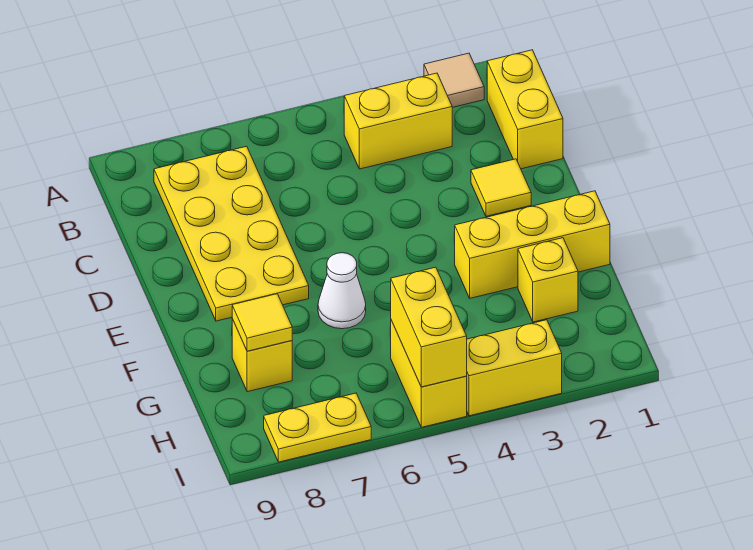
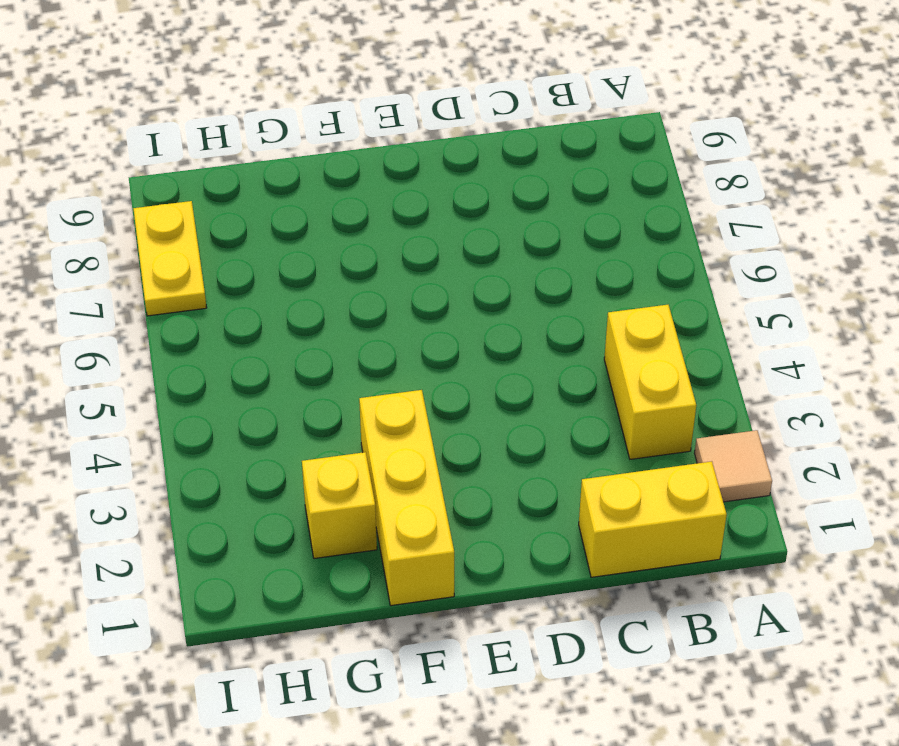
none -> yellow plate B7:E8 level 1
none -> yellow tile D2 level 1
none -> white cone F6 level 1

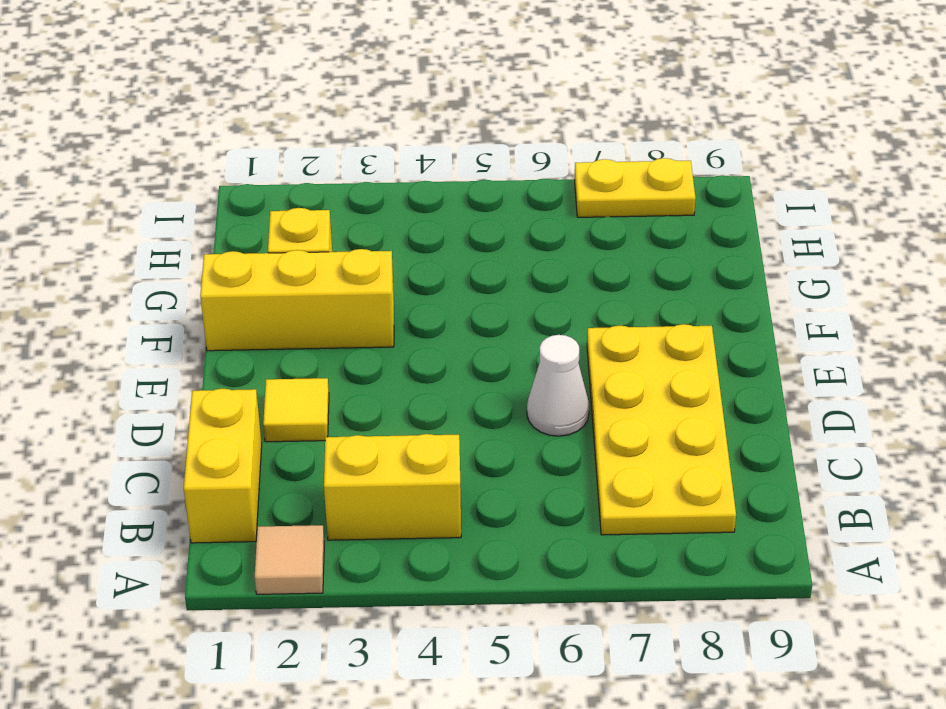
white cone D6 level 1 -> white cone F6 level 1
none -> yellow brick G8 level 1
none -> yellow brick H5:I5 level 1
none -> yellow brick I3:I4 level 1

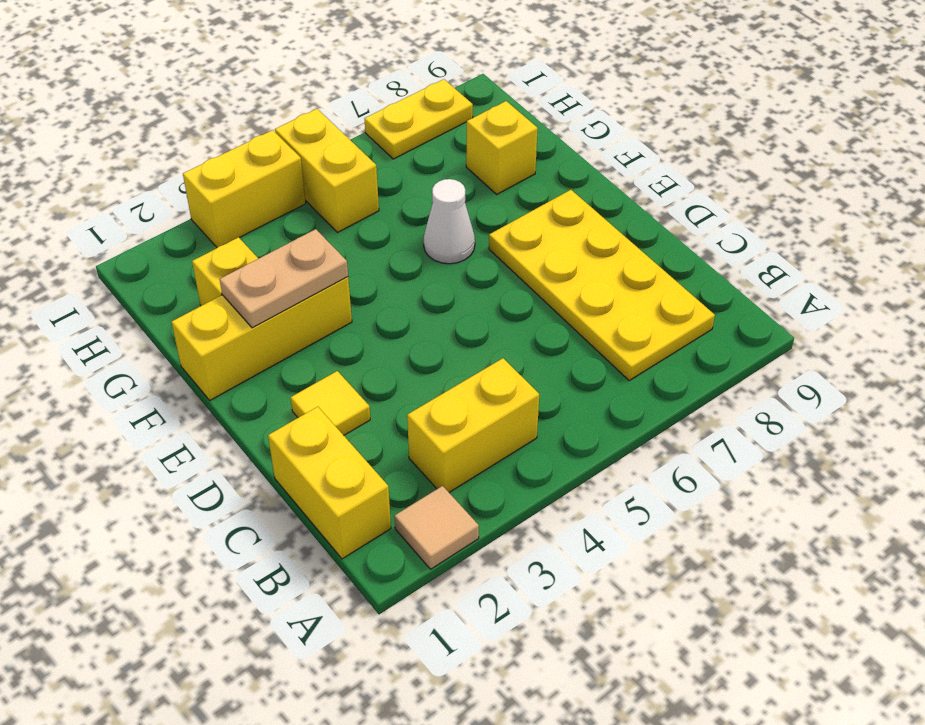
tan plate F2:F3 level 2 -> none
none -> yellow tile G8 level 2
none -> yellow brick H5:I5 level 2

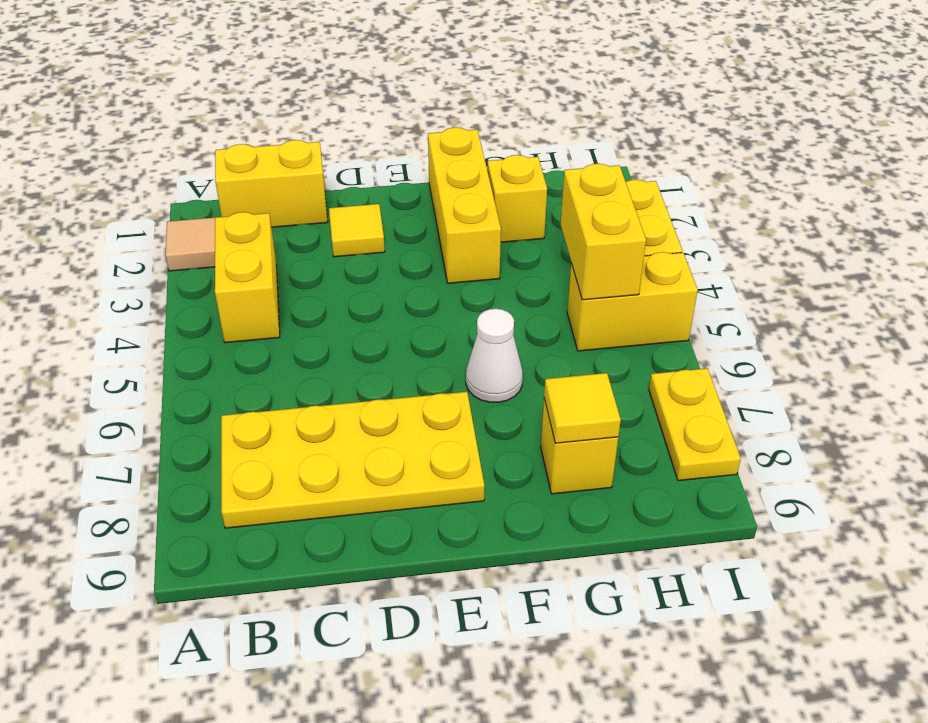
yellow brick H4:H5 level 2 -> yellow brick H5:I5 level 2

